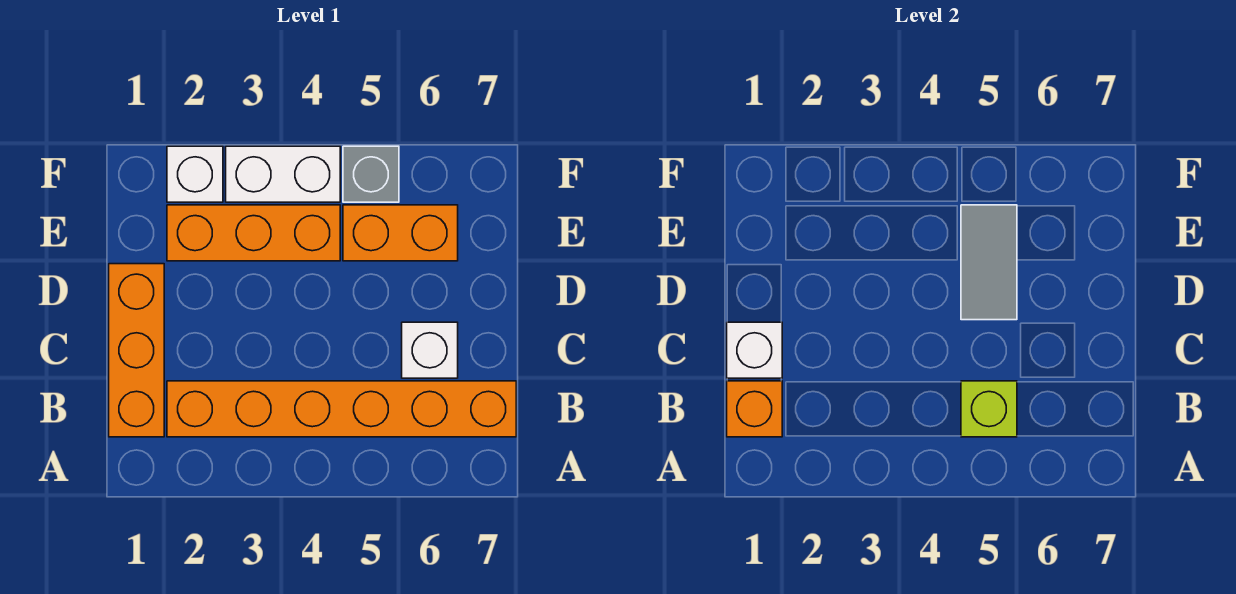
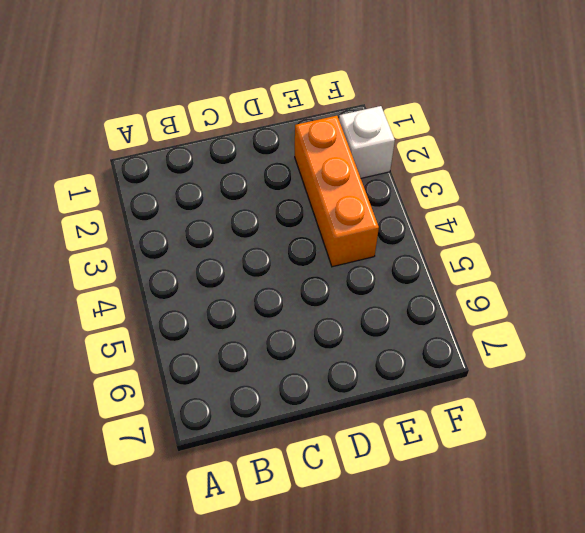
none -> orange brick B1:D1 level 1
none -> orange brick B2:B7 level 1
none -> white brick C6 level 1

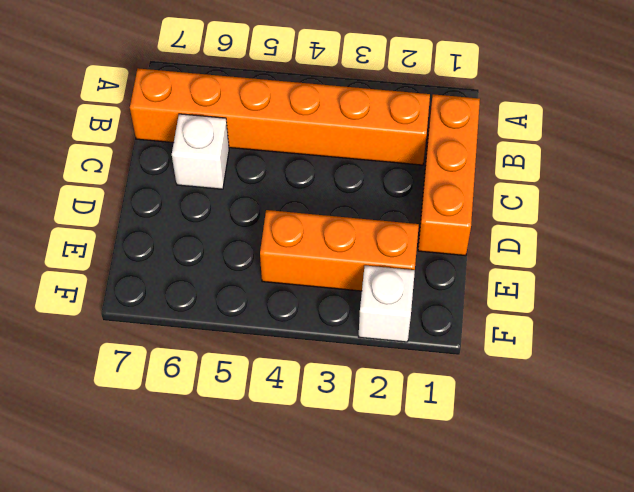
none -> orange brick E5:E6 level 1
none -> white brick F3:F4 level 1
none -> grey brick F5 level 1

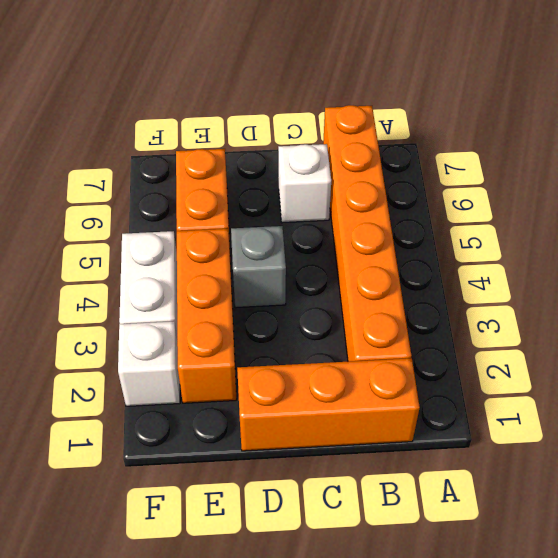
grey brick D4 level 1 -> grey brick F5 level 1
none -> orange brick B1 level 2
none -> lime brick B5 level 2
none -> white brick C1 level 2

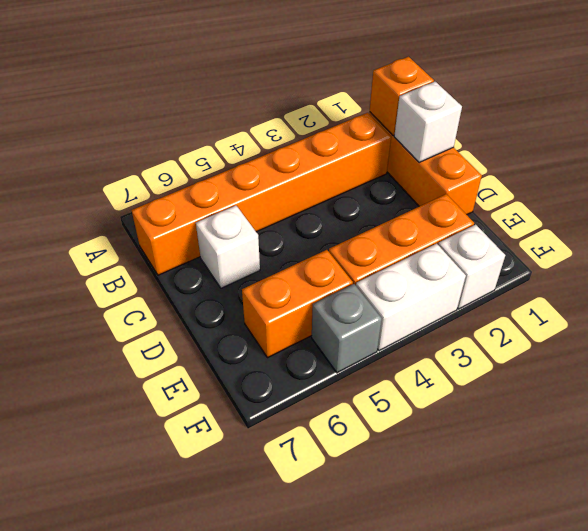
none -> lime brick B5 level 2
none -> grey tile D5:E5 level 2

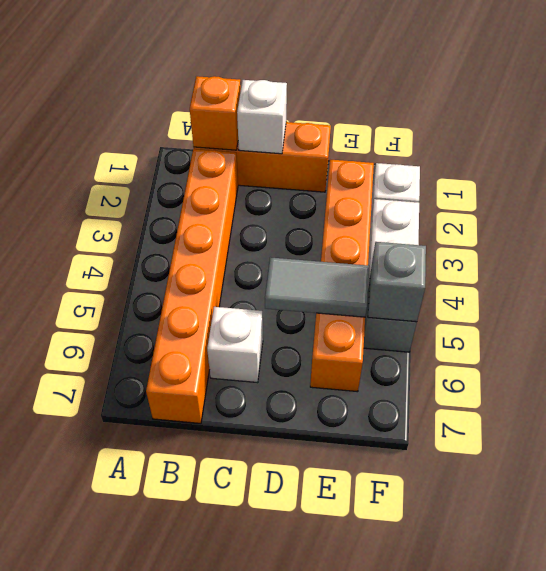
grey brick F5 level 2 -> none
none -> lime brick B5 level 2

